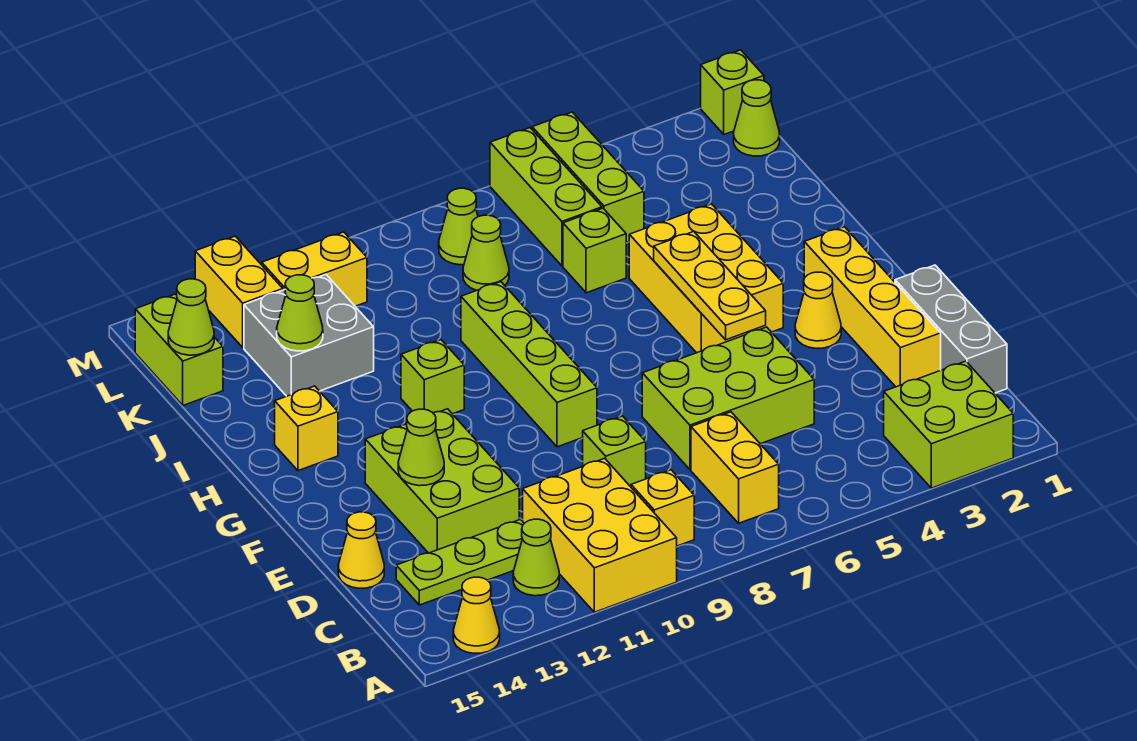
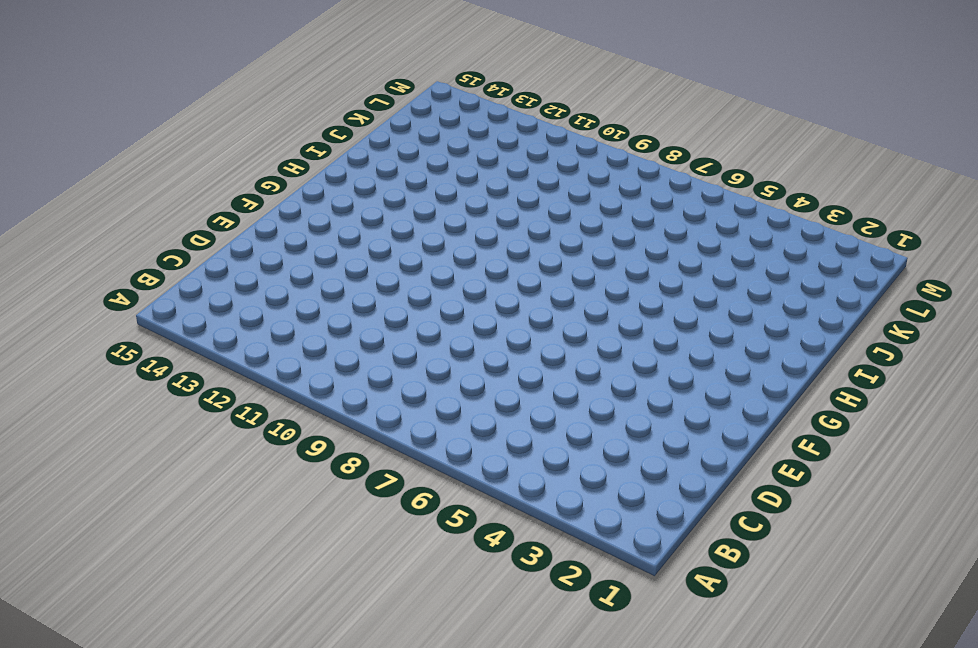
none -> lime brick A2:B3 level 1
none -> yellow brick A10:C11 level 1
none -> yellow cone A14 level 1
none -> yellow brick B7:C7 level 1

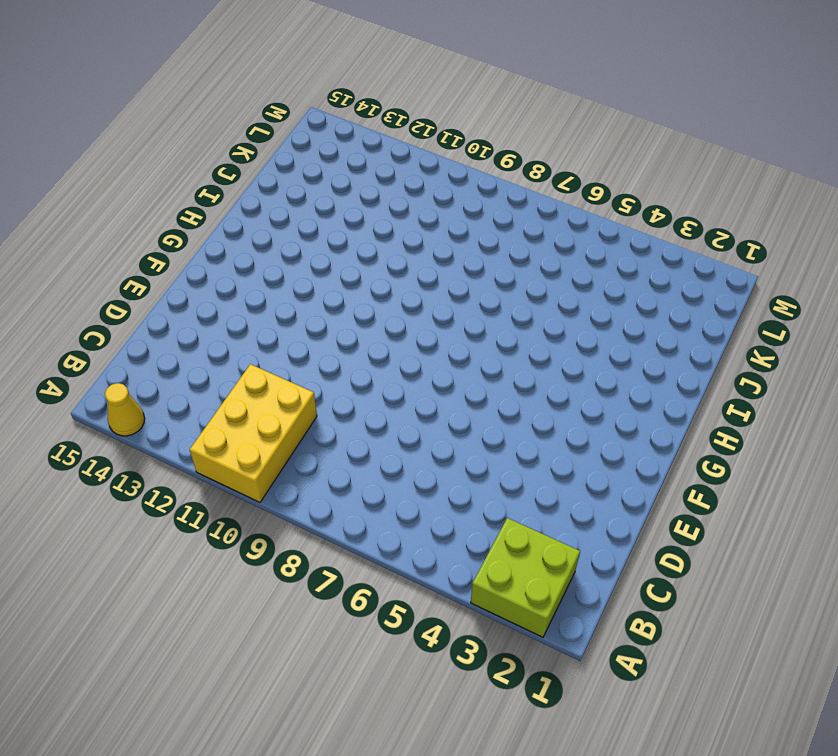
none -> yellow brick B7:C7 level 1
none -> yellow brick B9 level 1
none -> lime cone B12 level 1
none -> grey brick C1:E1 level 1

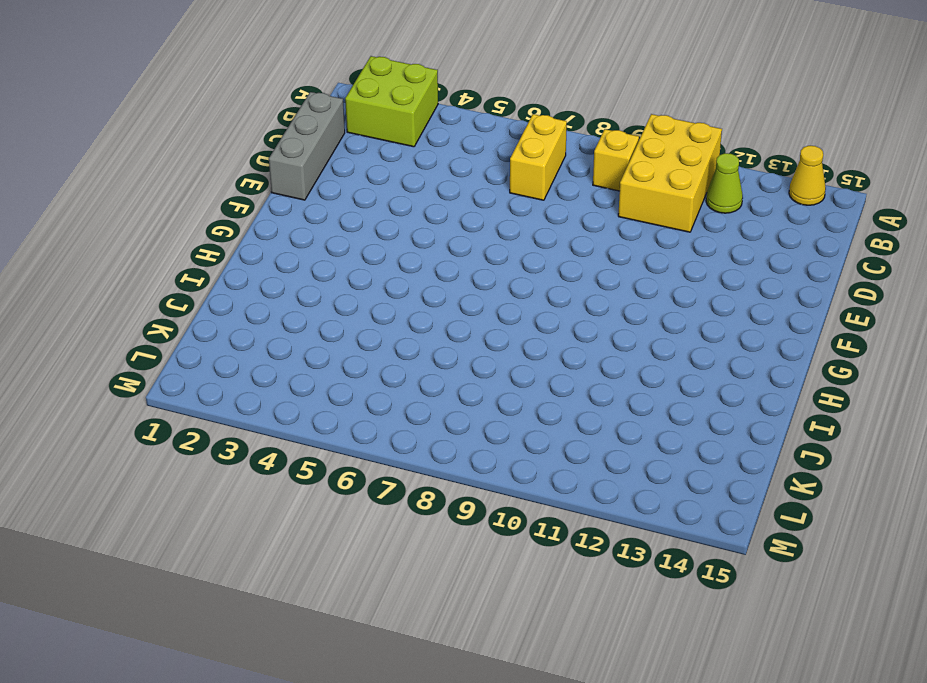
none -> lime plate C12:C14 level 1
none -> yellow brick D2:G2 level 1
none -> lime brick D5:E7 level 1
none -> lime brick D9 level 1

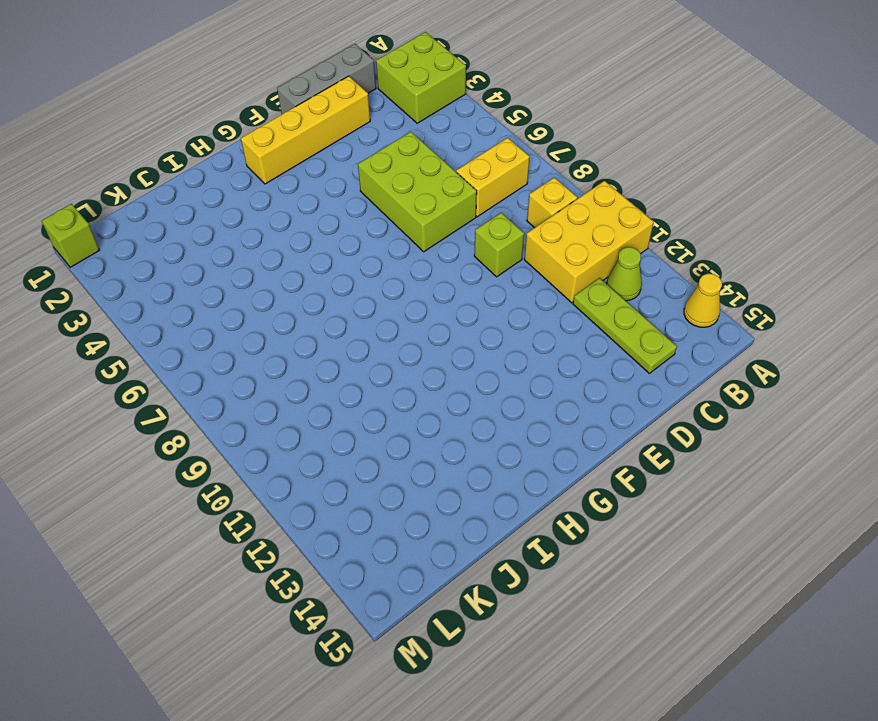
none -> lime brick D12:F13 level 1
none -> yellow cone D15 level 1
none -> yellow cone F3 level 1
none -> lime brick F9:I9 level 1

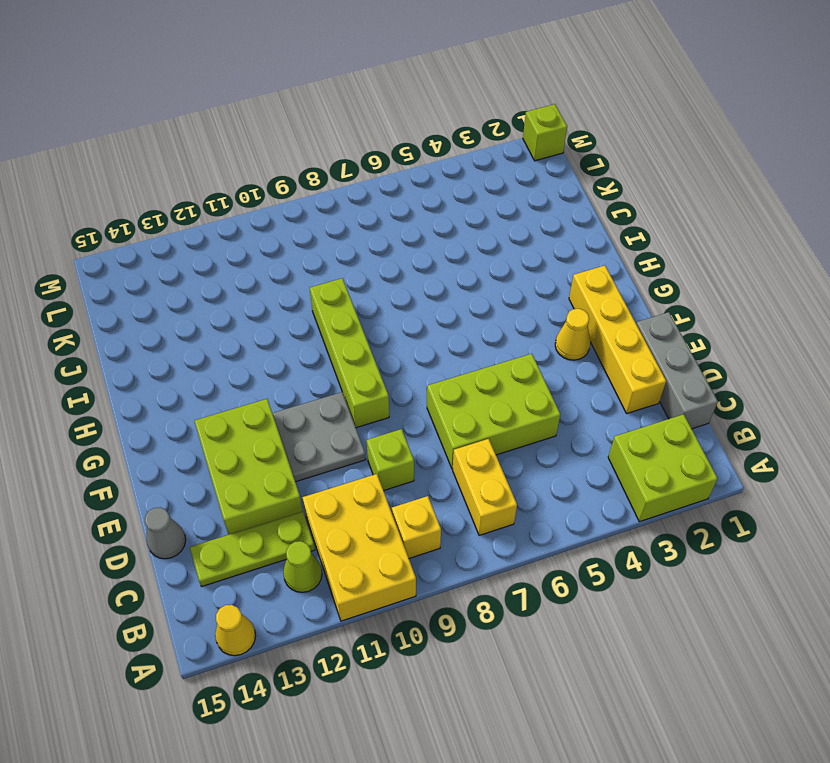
grey cone D15 level 1 -> yellow cone D15 level 1
grey plate E10:F11 level 1 -> none
none -> yellow brick G4:I5 level 1
none -> lime brick H11 level 1
none -> yellow brick H14 level 1
none -> lime brick J6 level 1

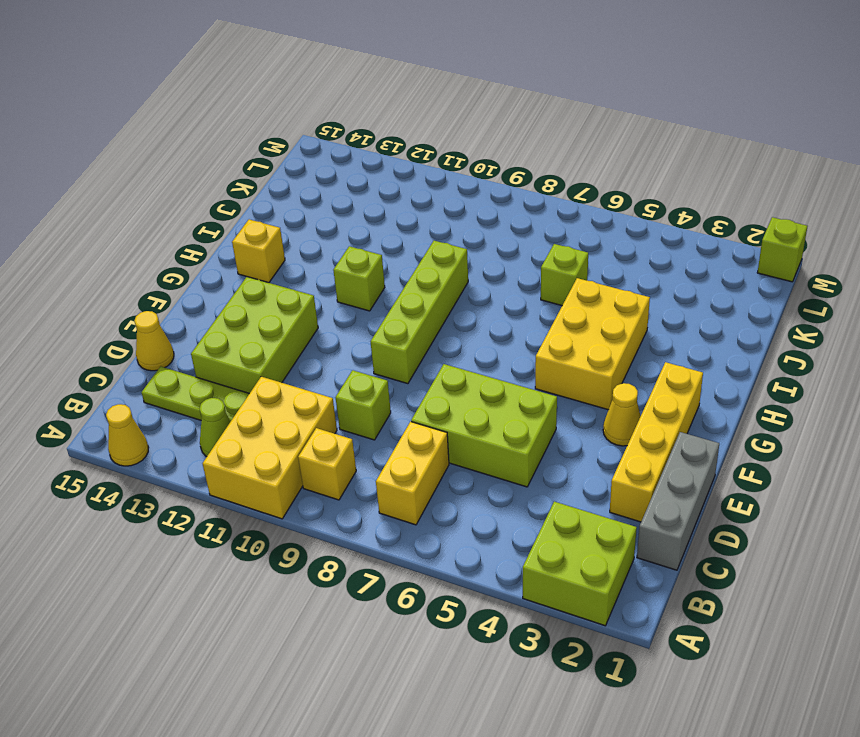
none -> grey brick J12:K13 level 1
none -> lime brick K5:M5 level 1
none -> lime brick K6:M6 level 1
none -> lime cone K8 level 1

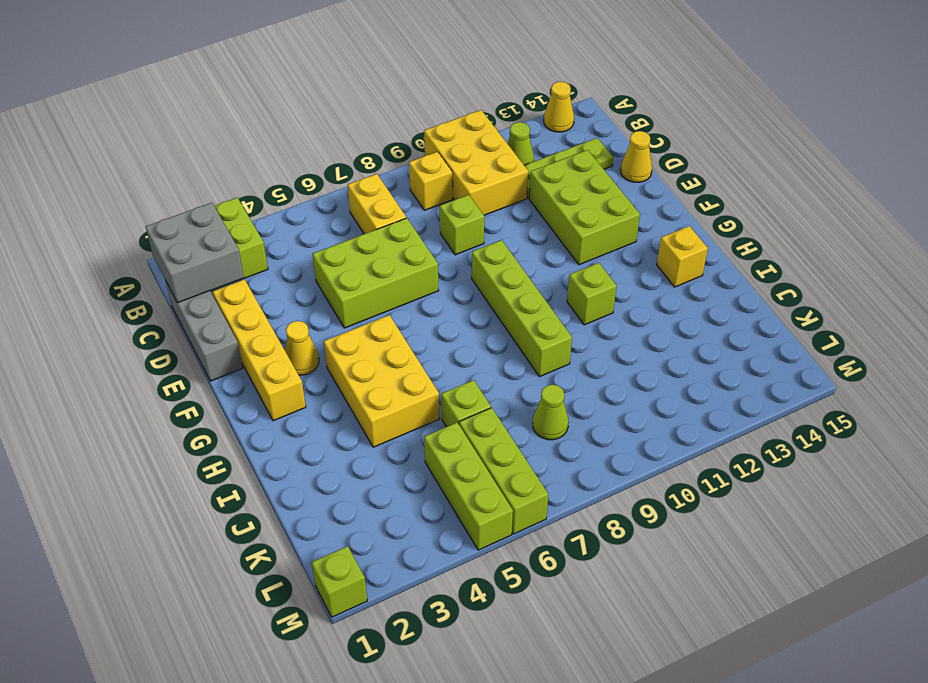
grey brick B1:C2 level 2 -> grey brick J12:K13 level 1
none -> lime brick K15:L15 level 1
none -> lime cone L1 level 1
none -> lime cone L8 level 1
none -> yellow brick L11:L12 level 1

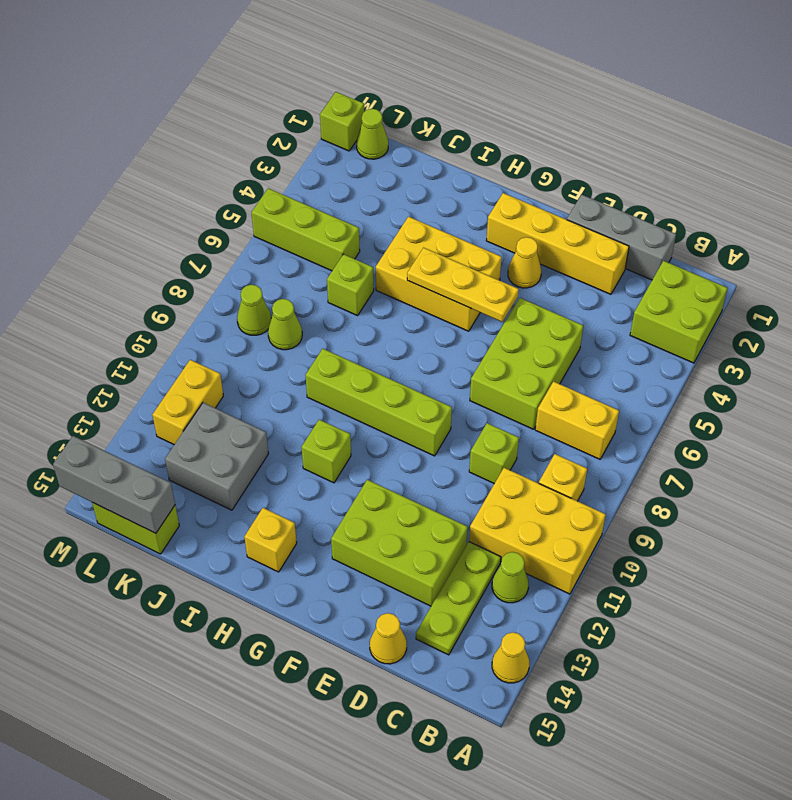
grey brick K15:M15 level 2 -> lime cone K15 level 2
none -> lime brick K6:M6 level 1
none -> yellow brick L13:M13 level 1
none -> lime cone E13 level 2
none -> lime cone J13 level 2

